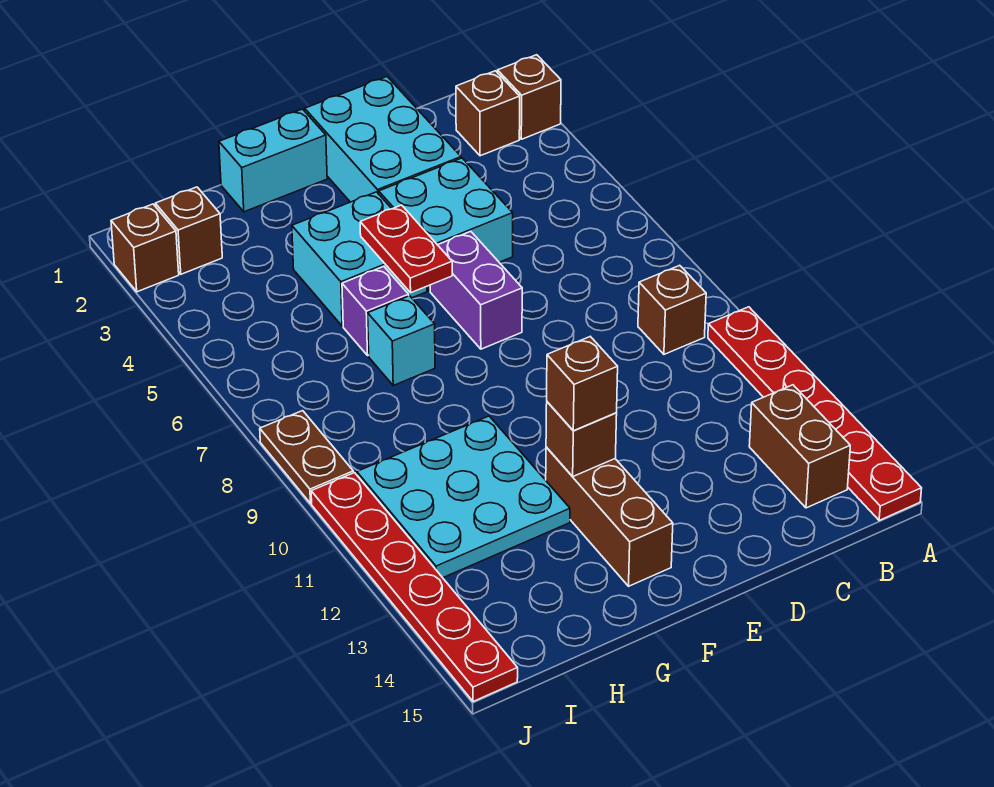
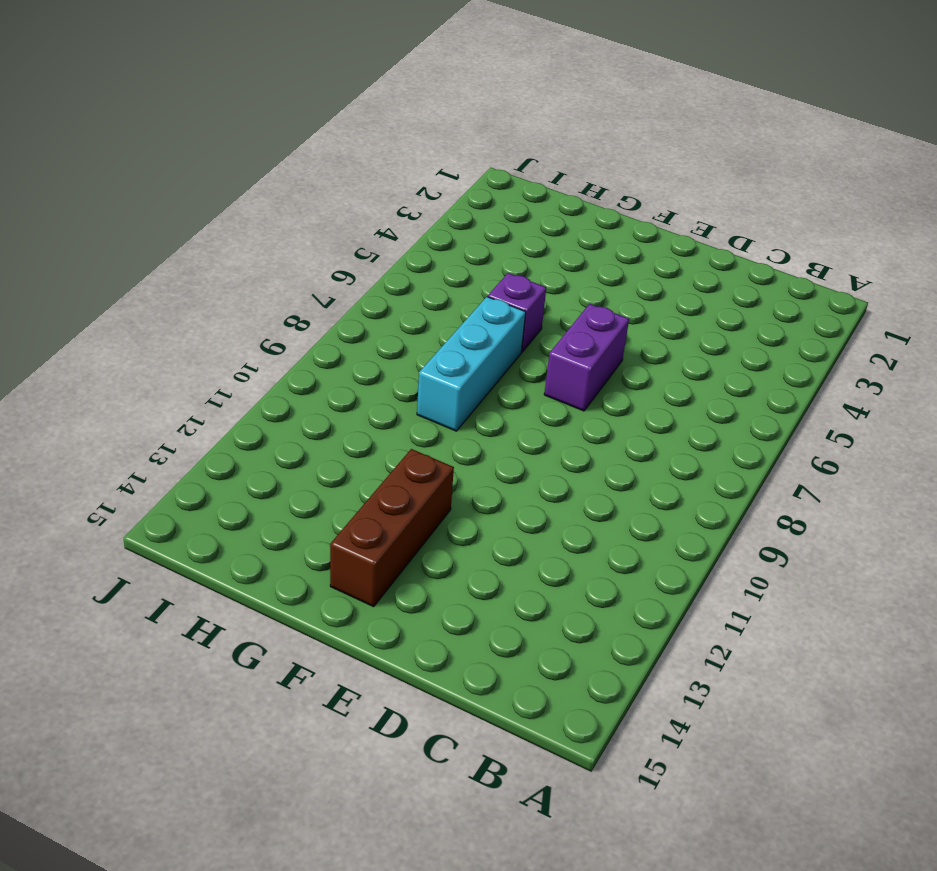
cyan brick G7:G9 level 1 -> cyan brick G7 level 1
none -> brown brick A2 level 1
none -> red plate A10:A15 level 1
none -> brown brick B2 level 1

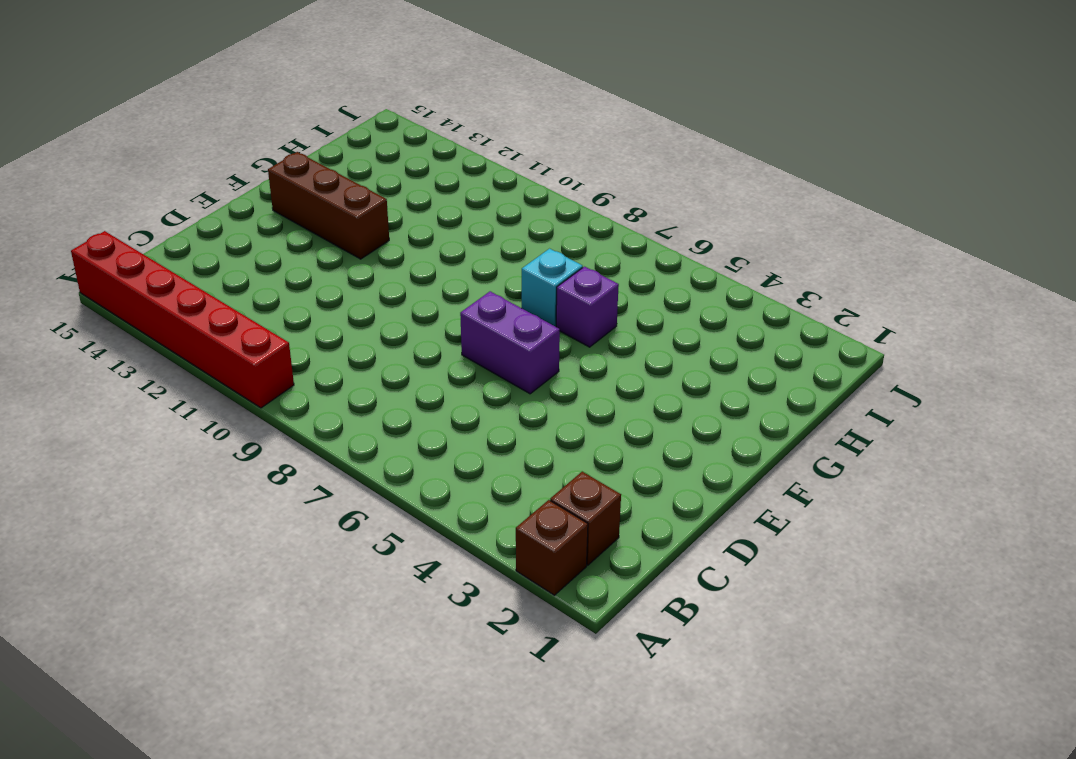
red brick A10:A15 level 1 -> red plate A10:A15 level 1
none -> brown brick B9 level 1
none -> brown brick B13:B14 level 1
none -> cyan brick D1:E3 level 1

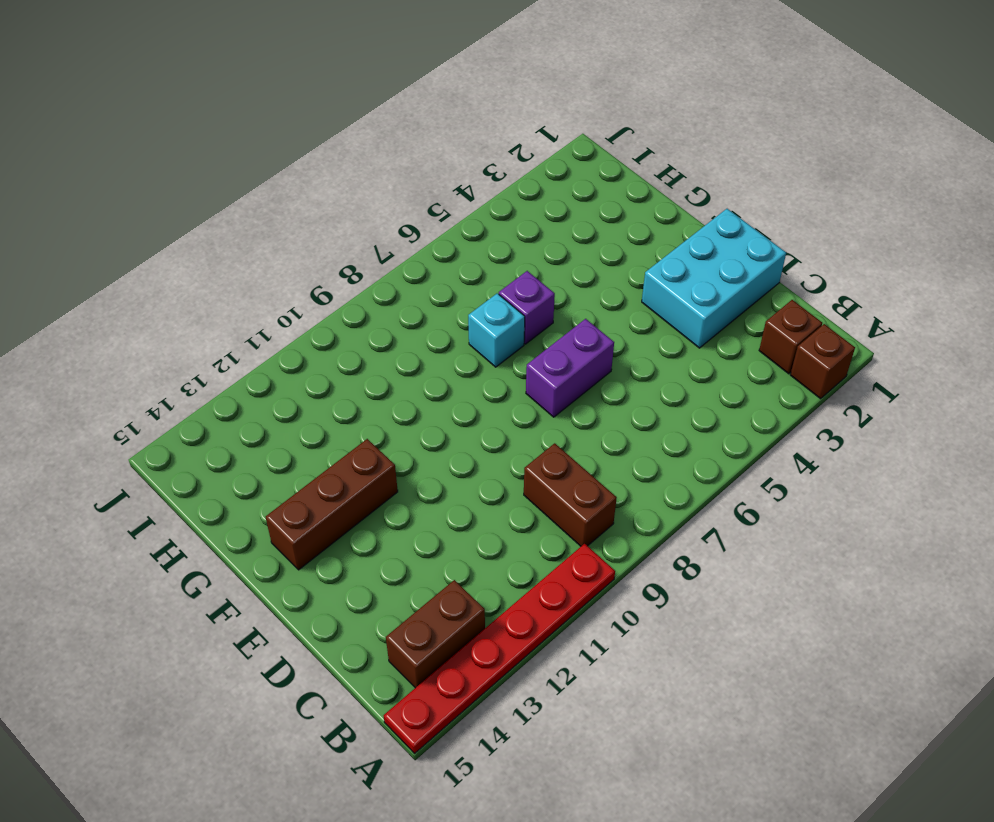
brown brick B9:C9 level 1 -> brown brick B9 level 1
none -> cyan brick D4:E5 level 1
none -> cyan brick F1:G1 level 1
none -> cyan brick F4:G5 level 1

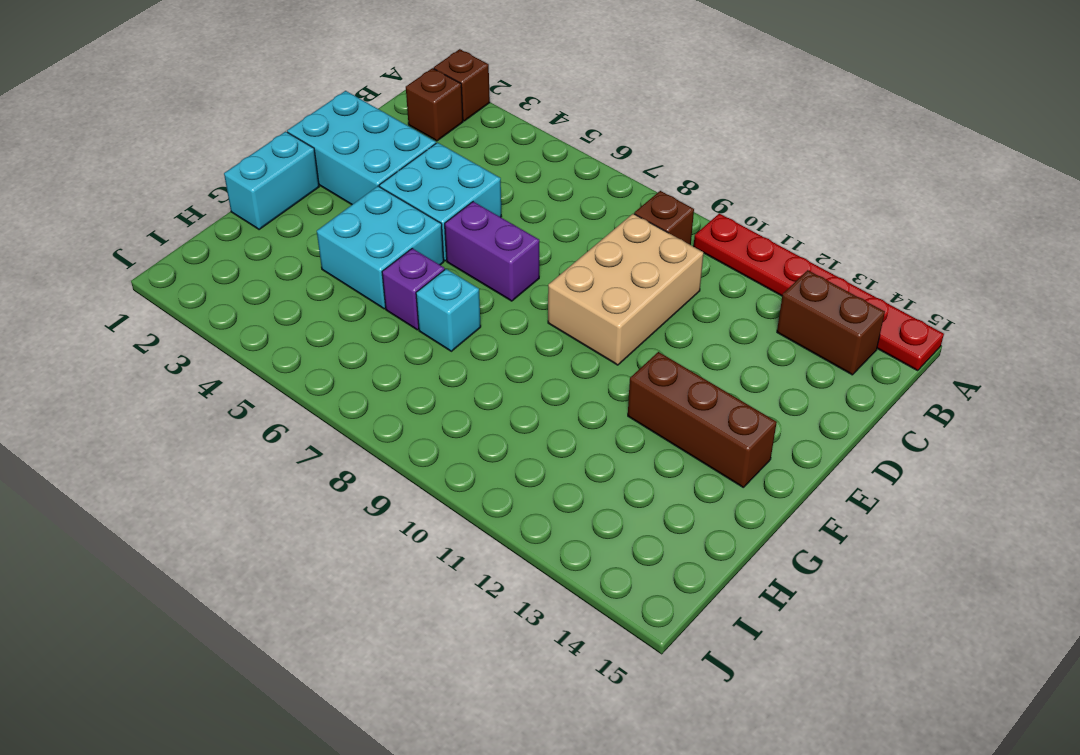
tan brick C9:E10 level 1 -> none
none -> cyan plate G10:I12 level 1
none -> brown brick I2 level 1
none -> brown brick J2 level 1

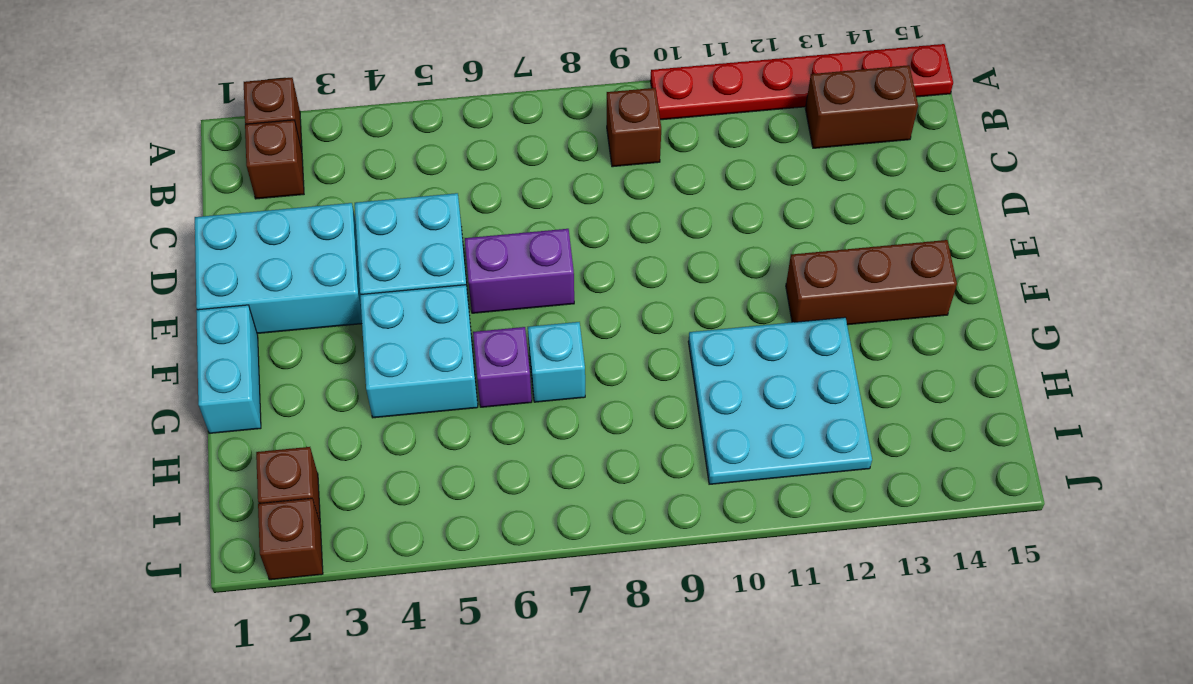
none -> brown plate J8:J9 level 1
none -> red plate J10:J15 level 1
none -> red plate F5:F6 level 2

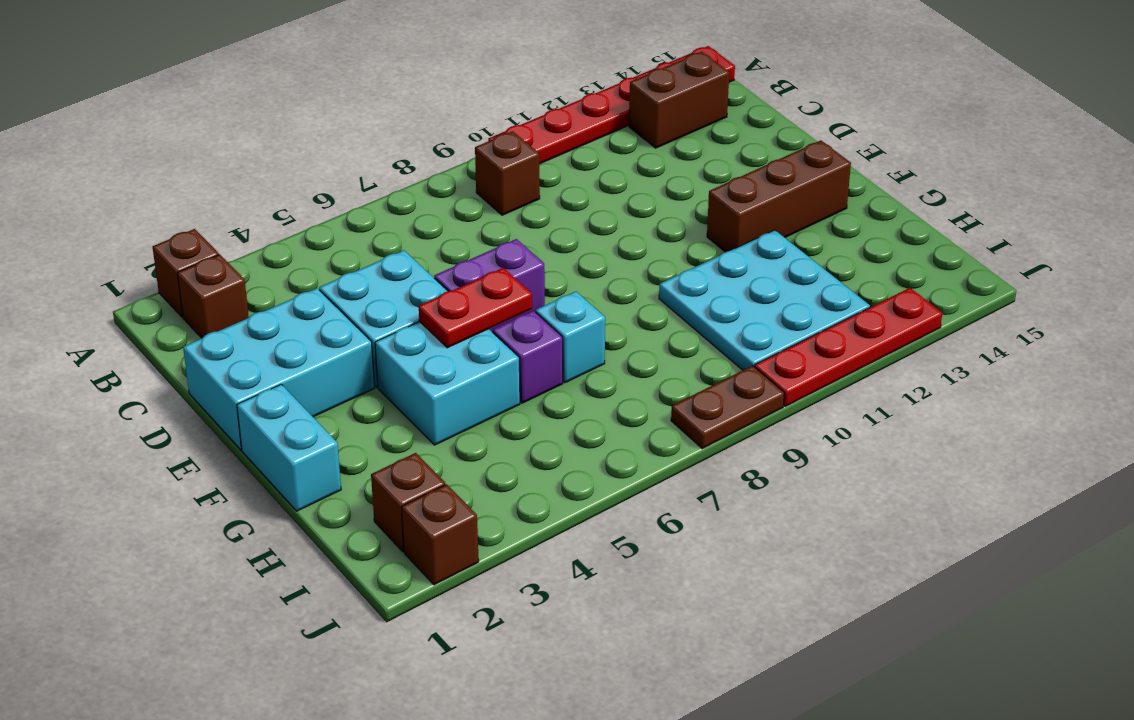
red plate J10:J13 level 1 -> red plate J10:J15 level 1
none -> brown brick F12 level 2
none -> brown brick F12 level 3

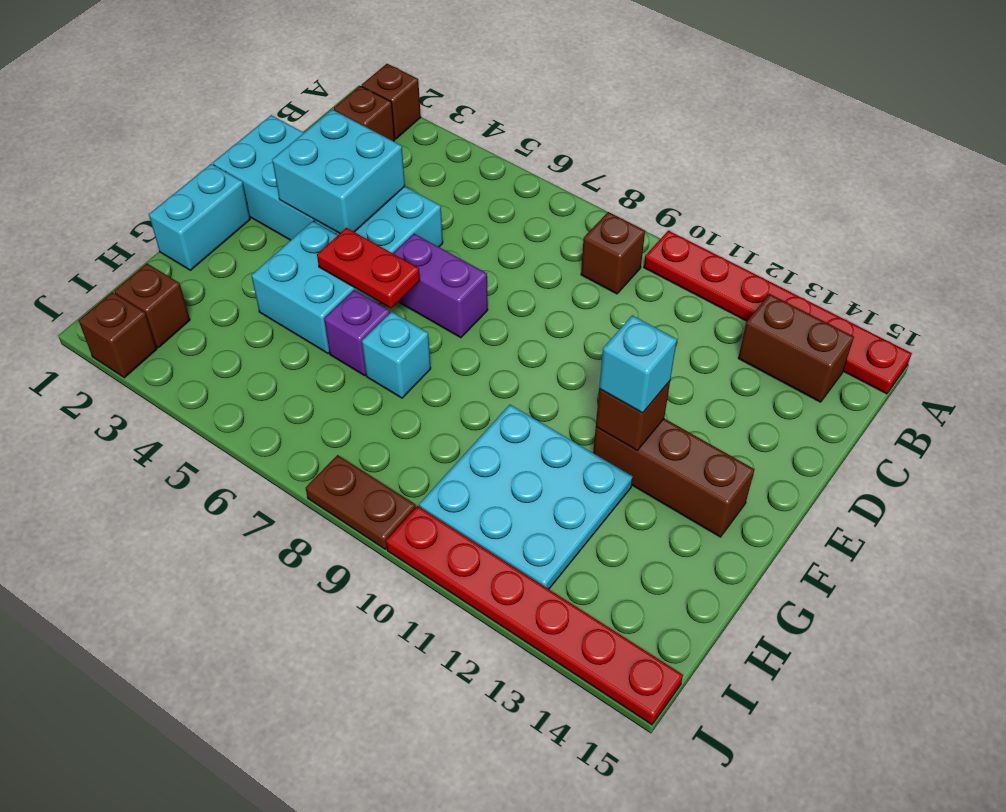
cyan brick D3:E4 level 2 -> none
cyan brick F12 level 3 -> brown brick F12 level 3

